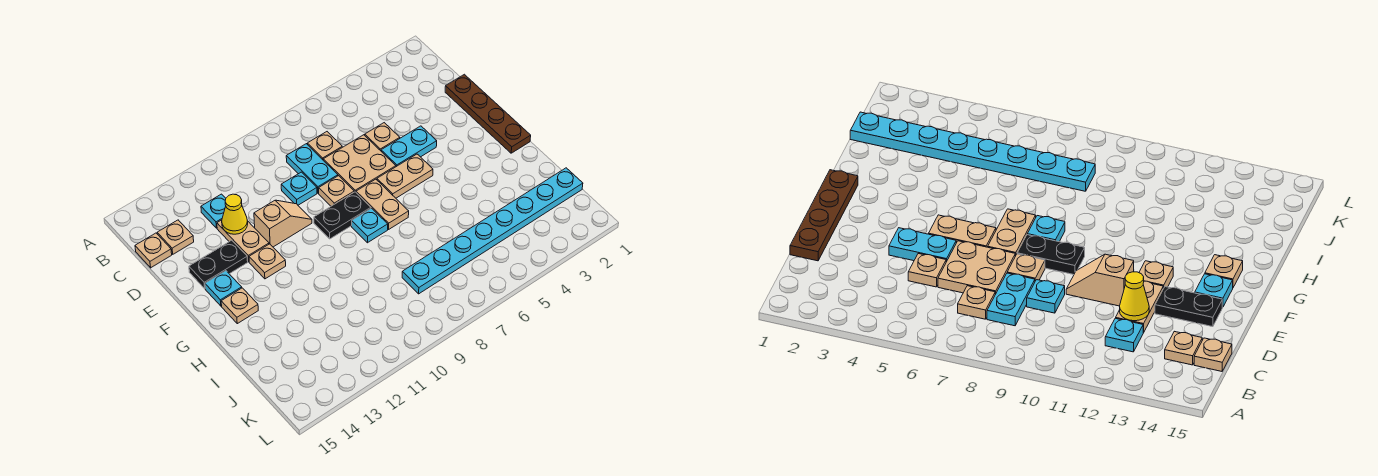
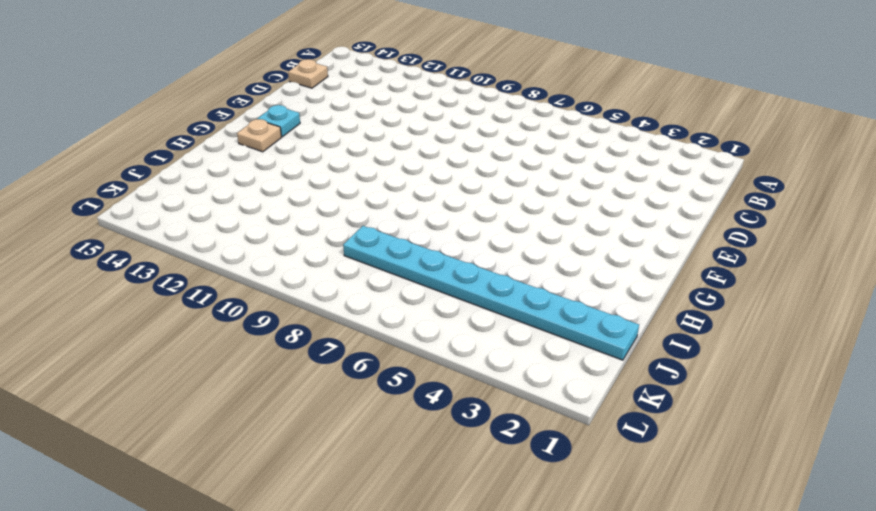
none -> tan plate C7 level 1
none -> cyan plate C8:D8 level 1
none -> cyan plate C12 level 1

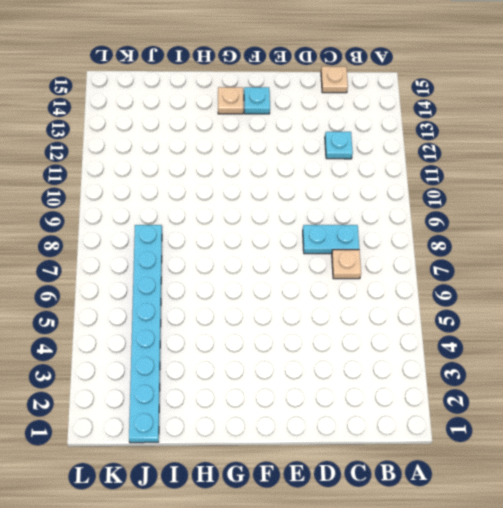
none -> tan plate C14 level 1
none -> brown plate D1:G1 level 1
none -> tan plate D5 level 1

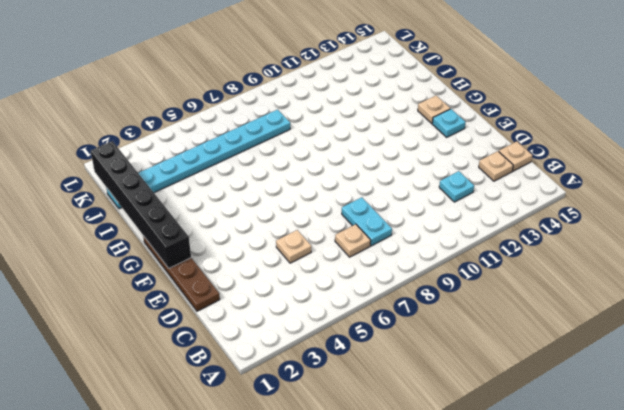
black brick F1:K1 level 2 -> none
none -> tan plate D6:E7 level 1
none -> cyan plate D9 level 1
none -> tan plate D12:E12 level 1

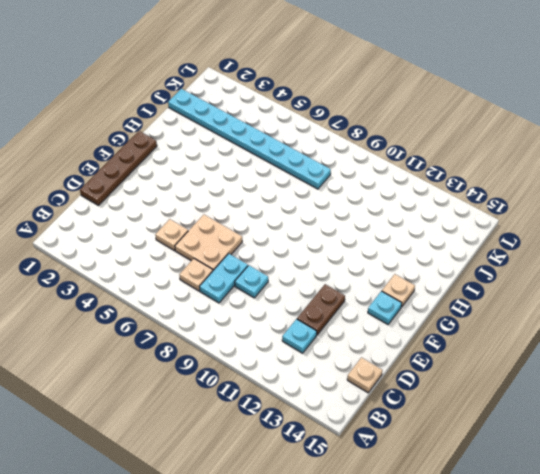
brown plate D12:E12 level 1 -> tan plate D12:E12 level 1
none -> tan plate C14 level 1
none -> cyan plate E4:E5 level 1
none -> tan plate E8 level 1

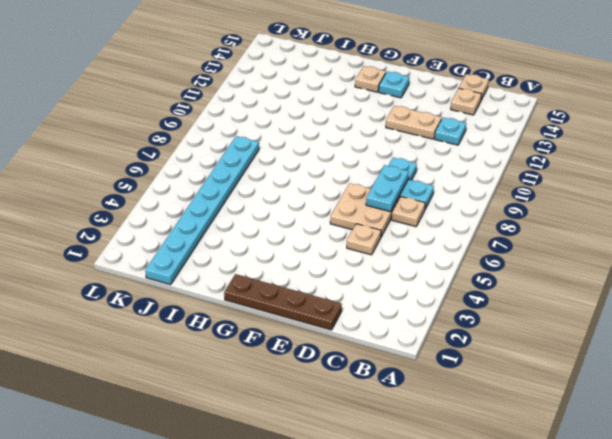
cyan plate D7:D8 level 2 -> cyan plate E4:E5 level 1
none -> tan plate E8 level 1
none -> tan slope E10:E11 level 1 top 11
none -> black plate E13:E14 level 1

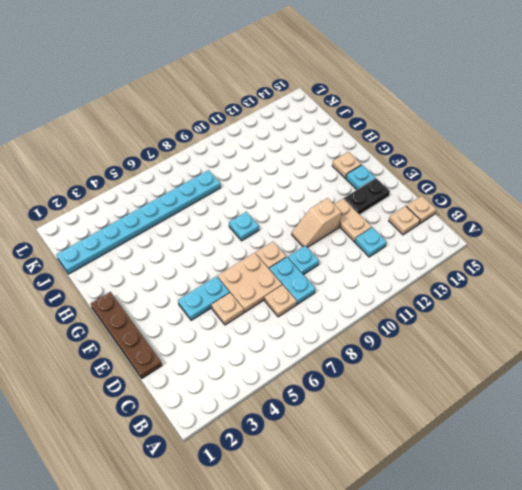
none -> tan plate F5:F6 level 1
none -> tan plate F7:G7 level 1
none -> black plate F8:F9 level 1

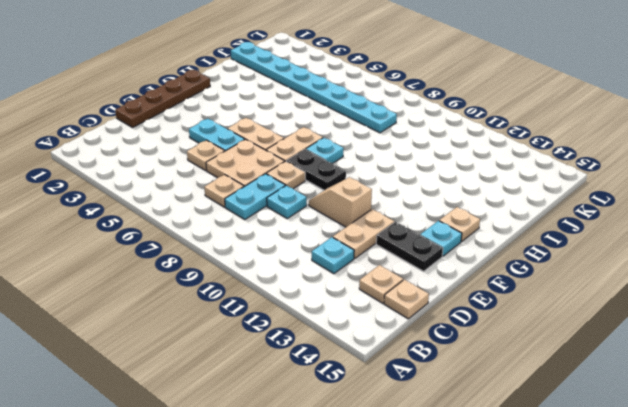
none -> tan plate F12 level 1
none -> yellow cone D12 level 2

